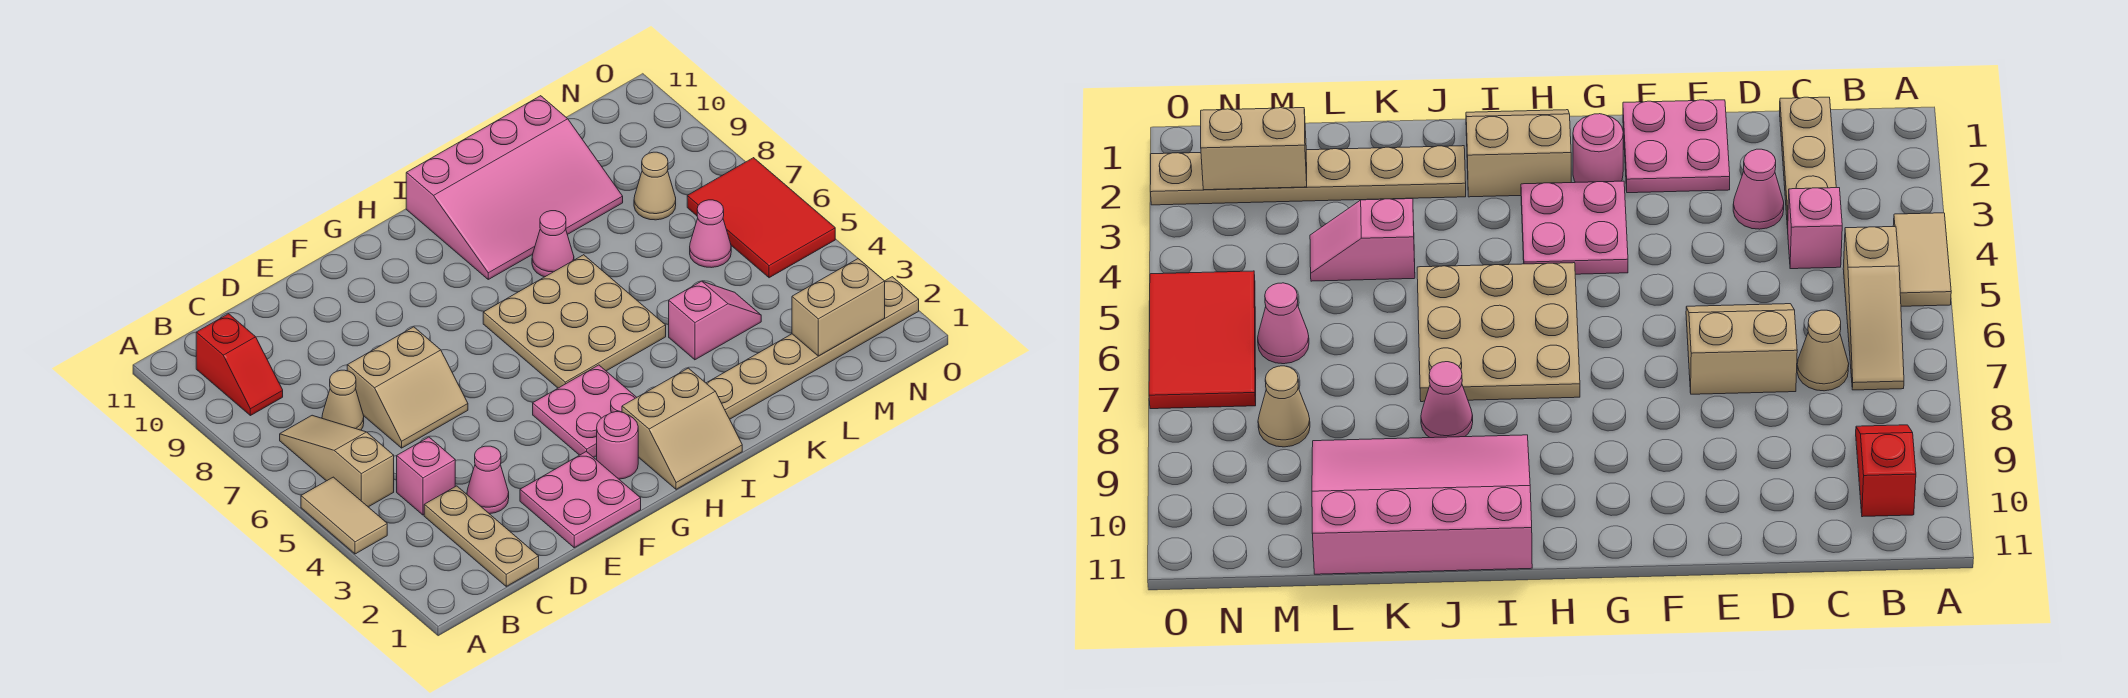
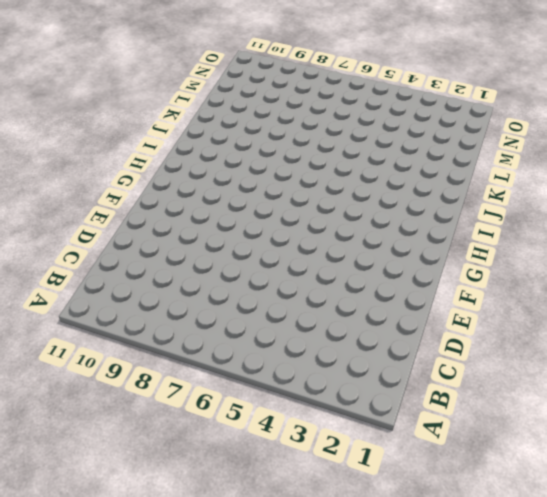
none -> tan tile A4:A5 level 1
none -> tan slope B5:B7 level 1 top 5
none -> red slope B9:B10 level 1 top 10

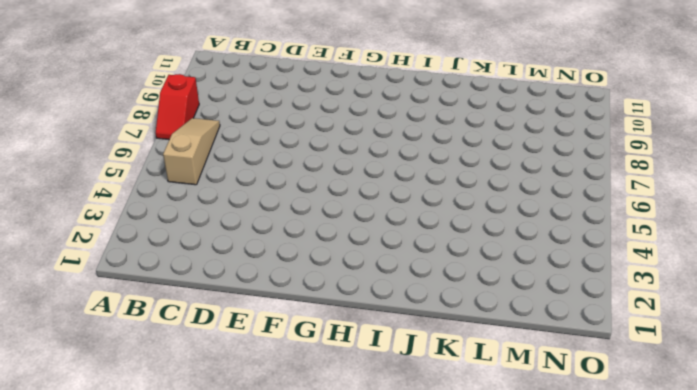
red slope A7:A8 level 1 top 8 -> red slope B9:B10 level 1 top 10
none -> tan tile A4:A5 level 1
none -> tan plate C1:C3 level 1
none -> pink brick C4 level 1

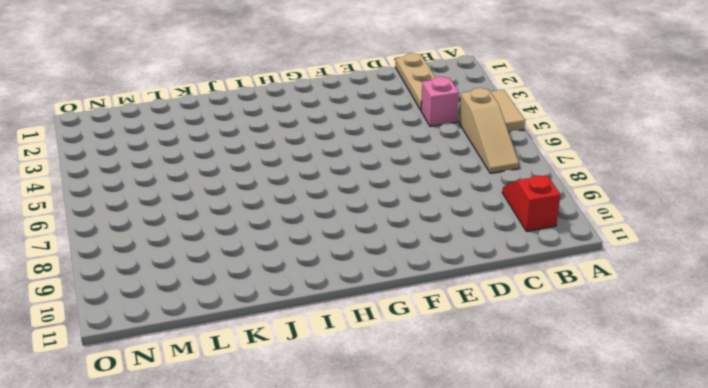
none -> tan cone C7 level 1
none -> pink cone D3 level 1
none -> tan slope D6:E7 level 1 top 7

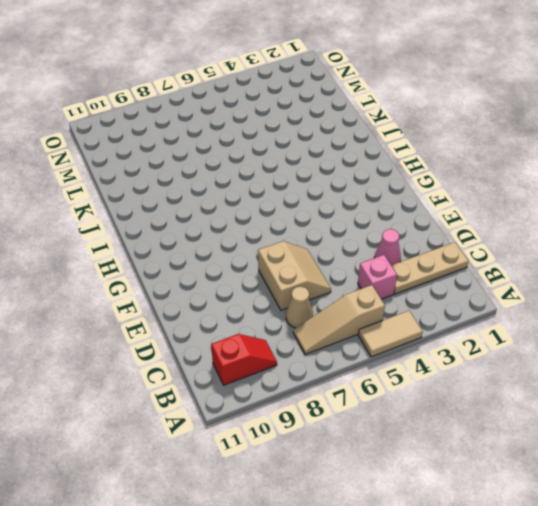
none -> pink plate E1:F2 level 1
none -> pink round brick G2 level 1
none -> pink plate G3:H4 level 1

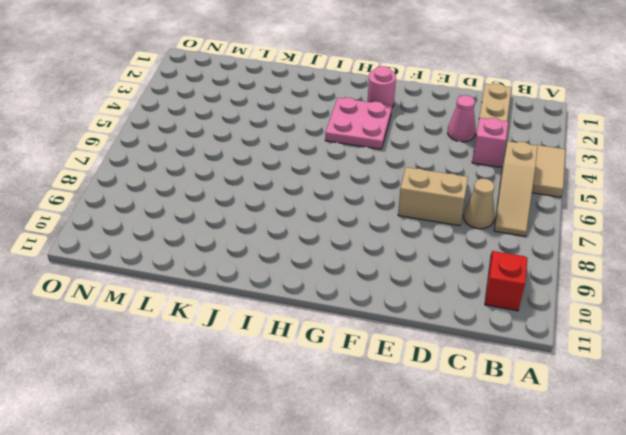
none -> pink plate E1:F2 level 1
none -> tan slope H1:I2 level 1 top 2
none -> tan plate H5:J7 level 1

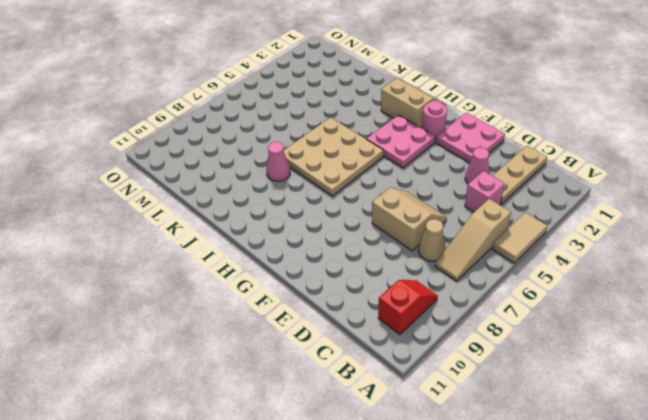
none -> pink slope I9:L11 level 1 top 11
none -> tan plate J2:O2 level 1
none -> pink slope K4:L4 level 1 top K

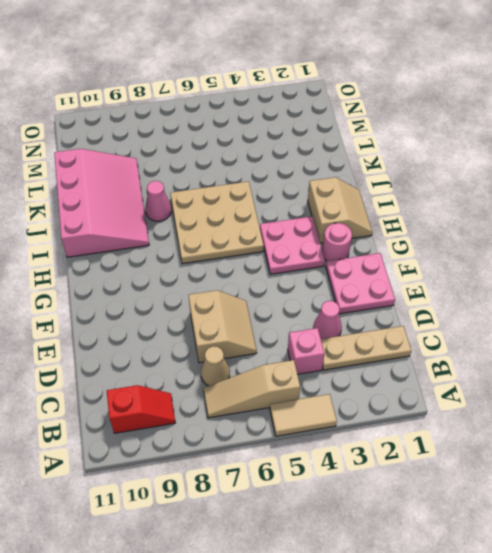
none -> tan plate J2:O2 level 1
none -> pink slope K4:L4 level 1 top K
none -> pink cone M6 level 1

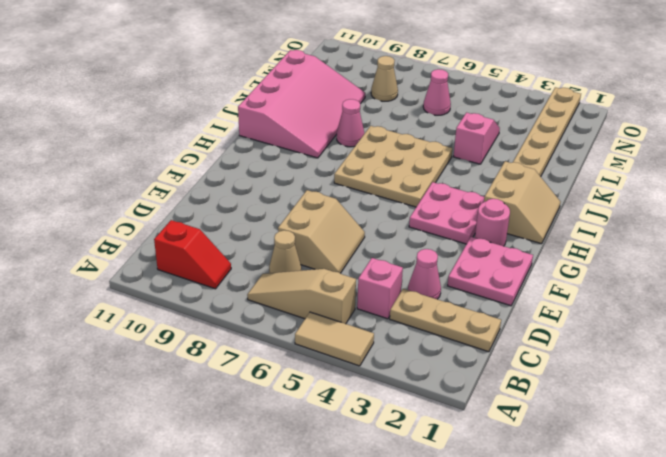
none -> red tile N5:O7 level 1
none -> tan brick M2:N2 level 2

